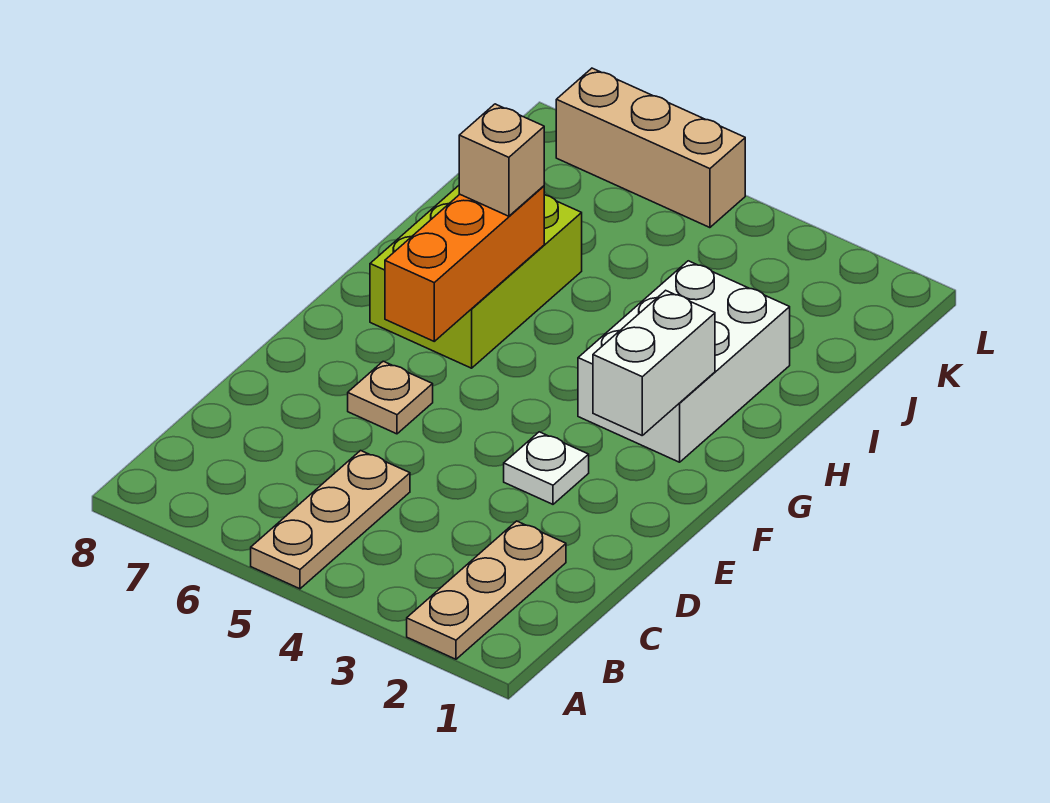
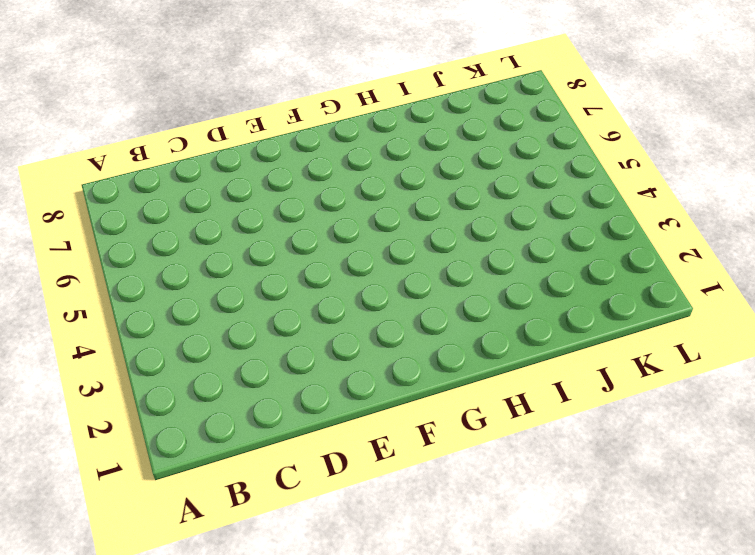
none -> tan plate A2:C2 level 1
none -> tan plate A5:C5 level 1

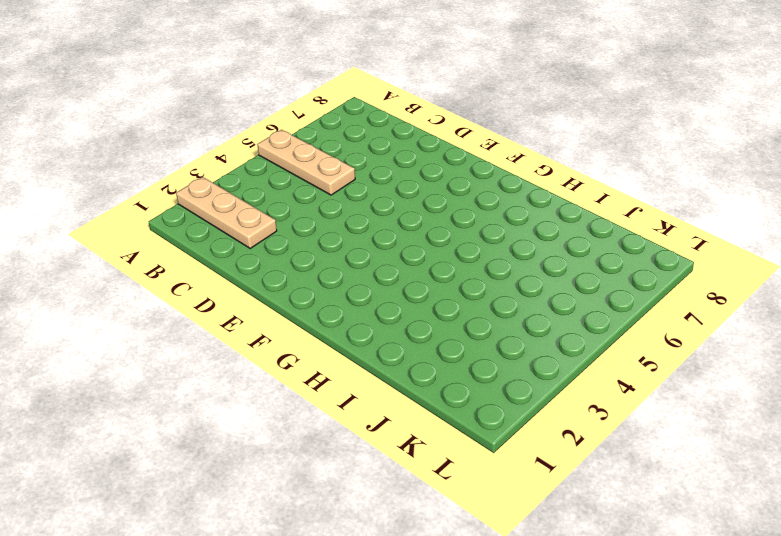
none -> white plate E3 level 1
none -> tan plate E6 level 1

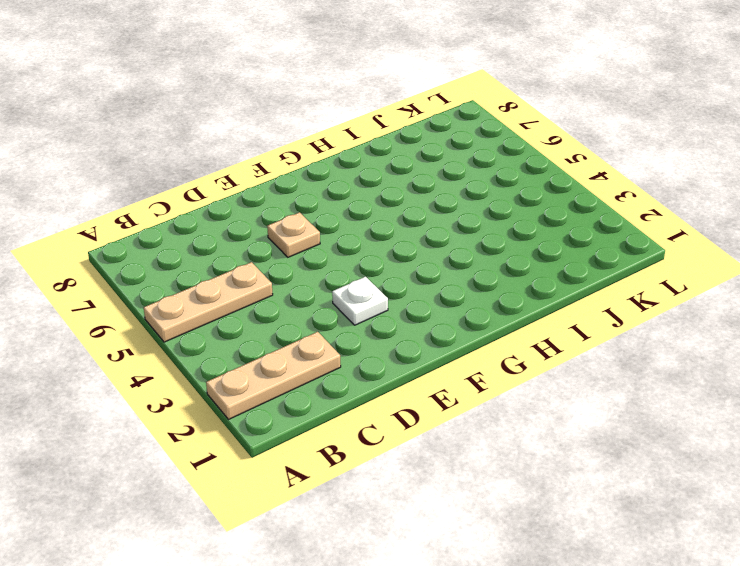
none -> white brick G2:I3 level 1
none -> lime brick G6:I7 level 1

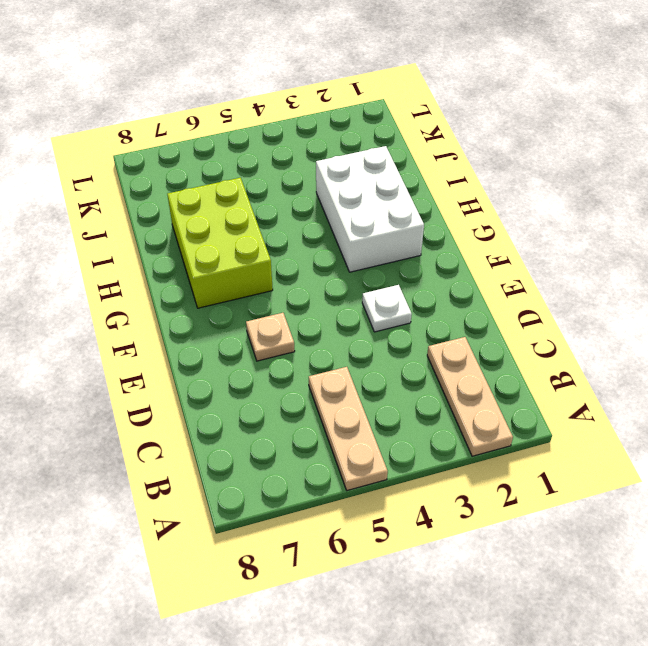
none -> tan brick L5:L7 level 1
none -> white brick F2:G2 level 2

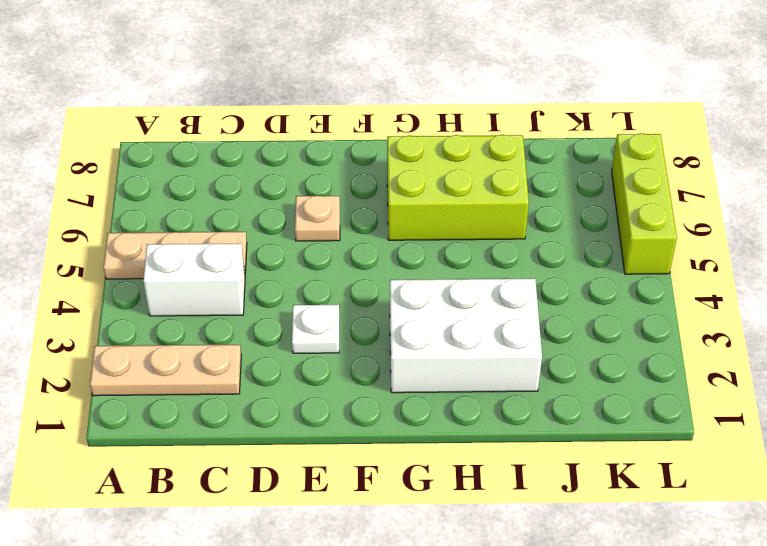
white brick B4:C4 level 1 -> white brick F2:G2 level 2
lime brick L5:L7 level 1 -> tan brick L5:L7 level 1
none -> orange brick F6:H6 level 2
none -> tan brick H6 level 3

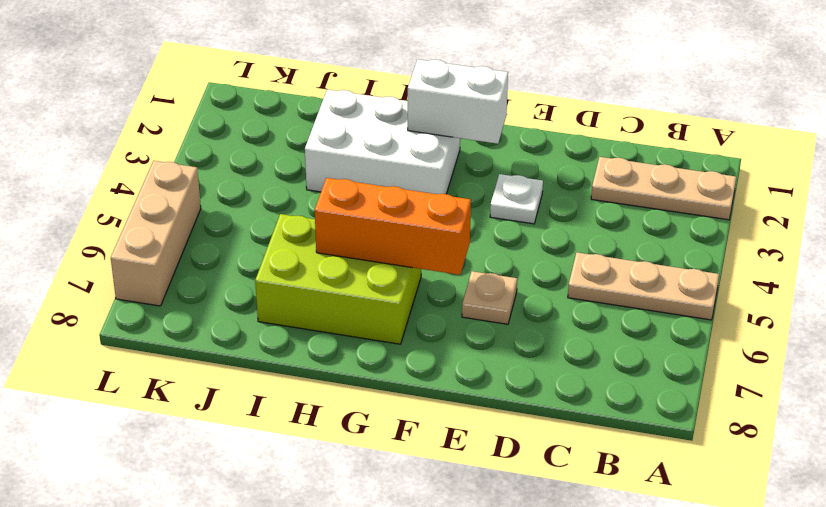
none -> tan brick H6 level 3

